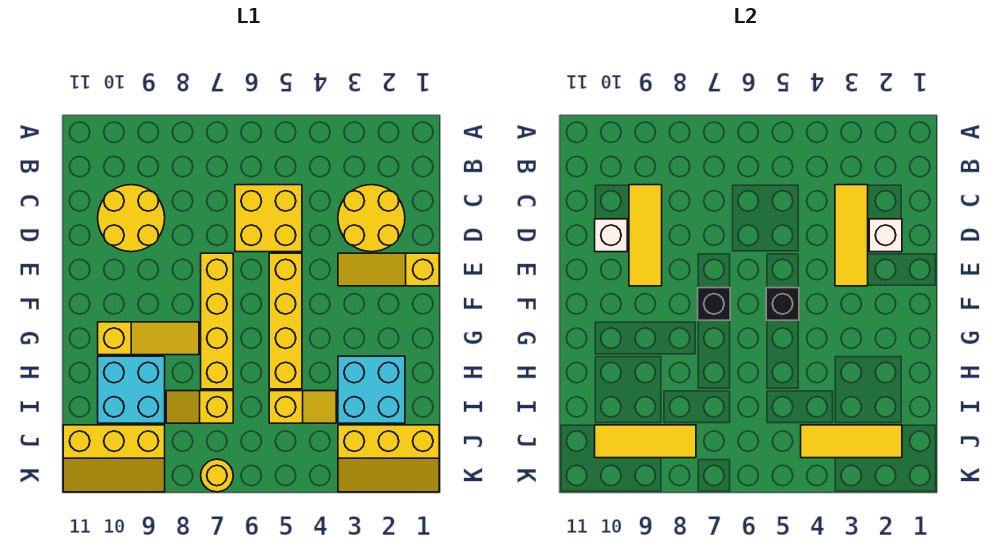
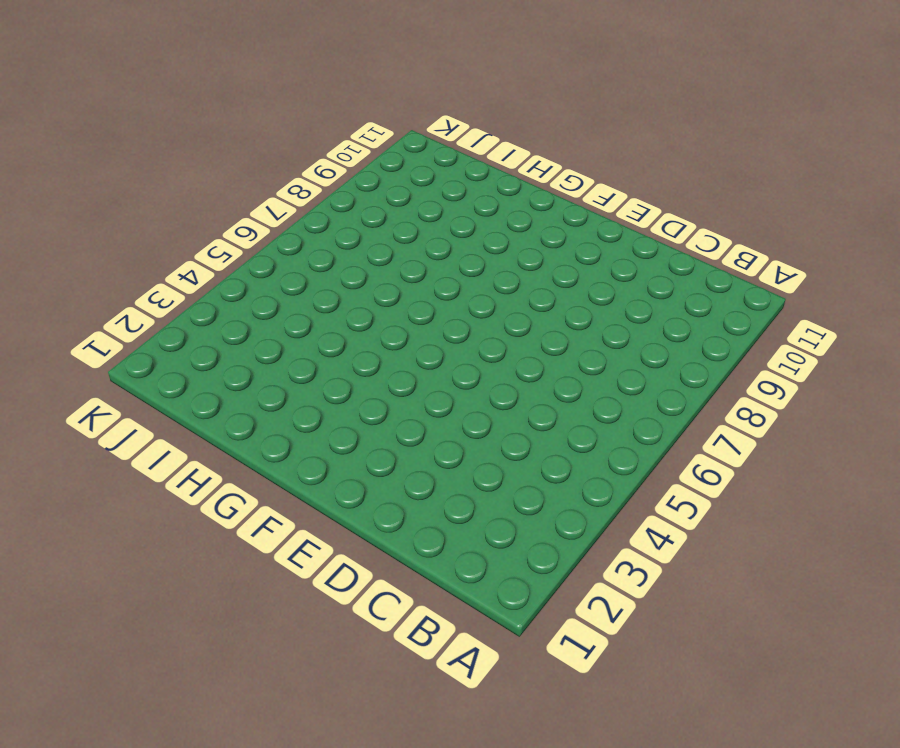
none -> yellow round brick C2:D3 level 1
none -> yellow brick C5:D6 level 1
none -> yellow round brick C9:D10 level 1

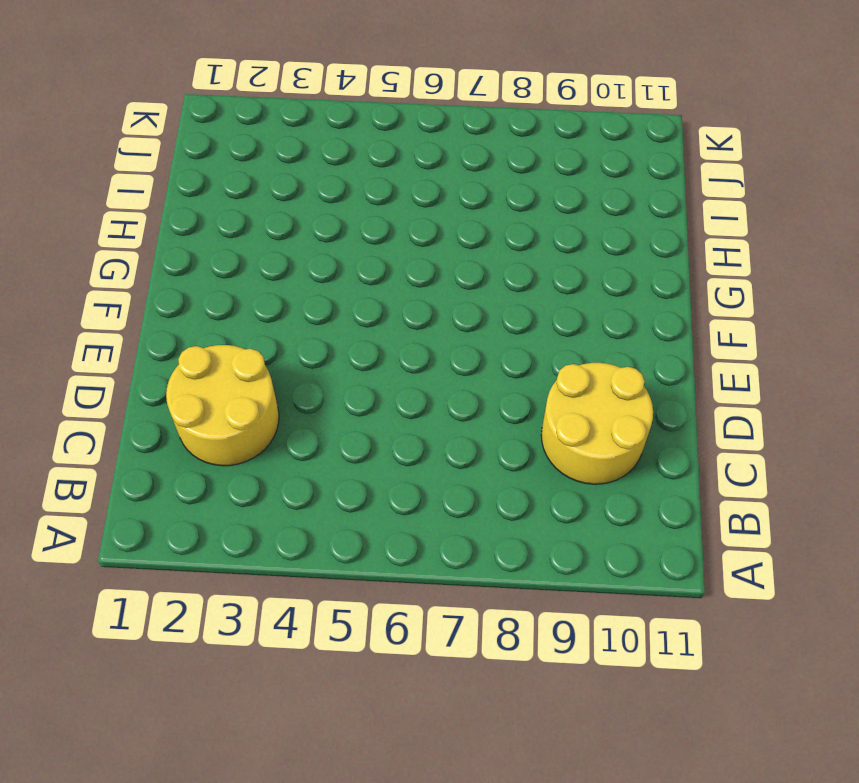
none -> yellow brick C5:D6 level 1
none -> yellow slope E1:E3 level 1 top 1
none -> yellow brick E5:H5 level 1

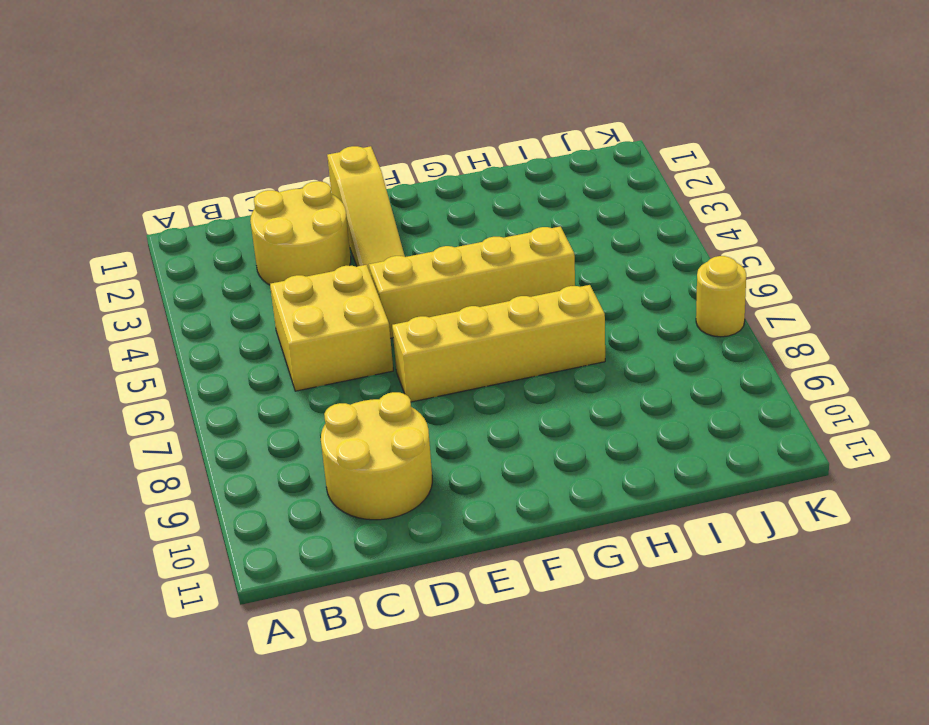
none -> yellow slope G8:G10 level 1 top 10
none -> cyan brick H2:I3 level 1
none -> cyan brick H9:I10 level 1

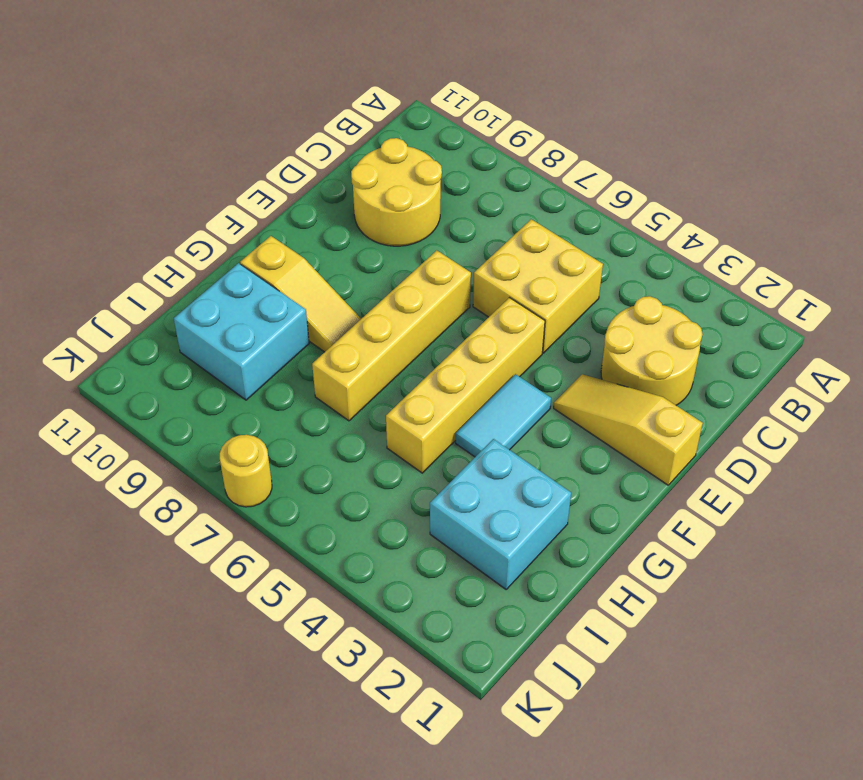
cyan tile F4:G4 level 1 -> none
none -> yellow slope I4:I5 level 1 top 5
none -> yellow slope I7:I8 level 1 top 7
none -> yellow slope J1:K3 level 1 top J

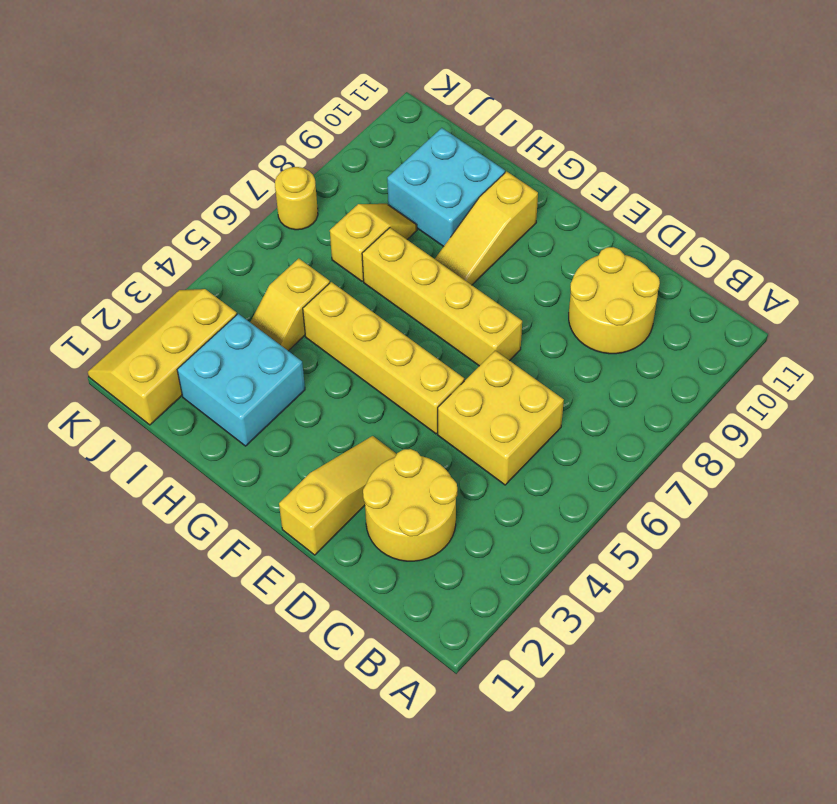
none -> yellow slope J9:K11 level 1 top J
none -> yellow tile C3:E3 level 2
none -> yellow tile C9:E9 level 2

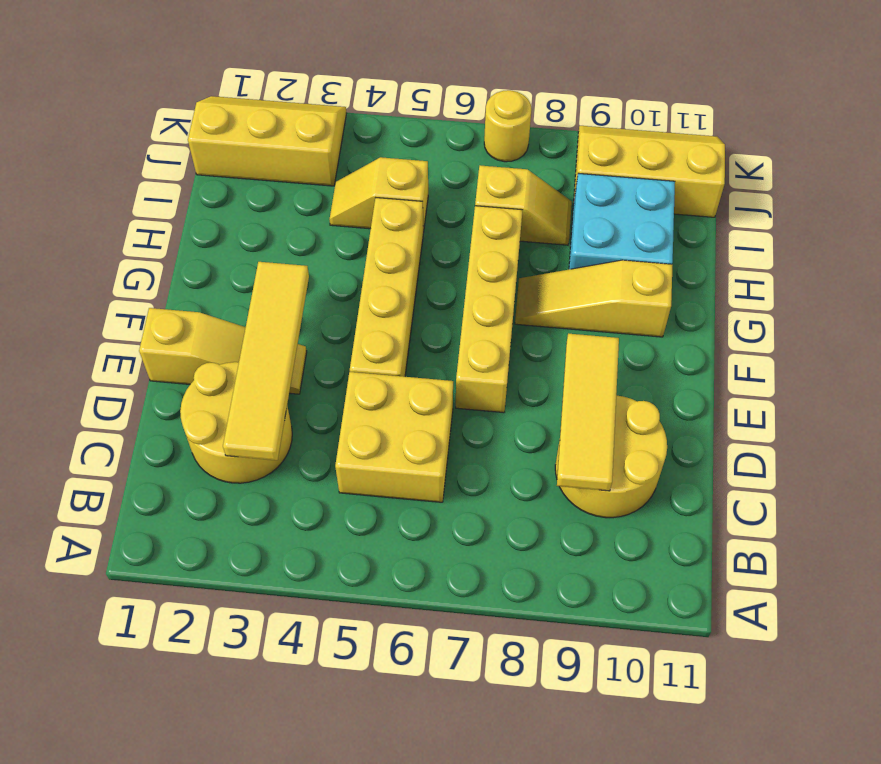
yellow tile C3:F3 level 2 -> yellow tile C3:E3 level 2
none -> cyan brick H2:I3 level 1
none -> white brick D2 level 2
none -> white brick D10 level 2

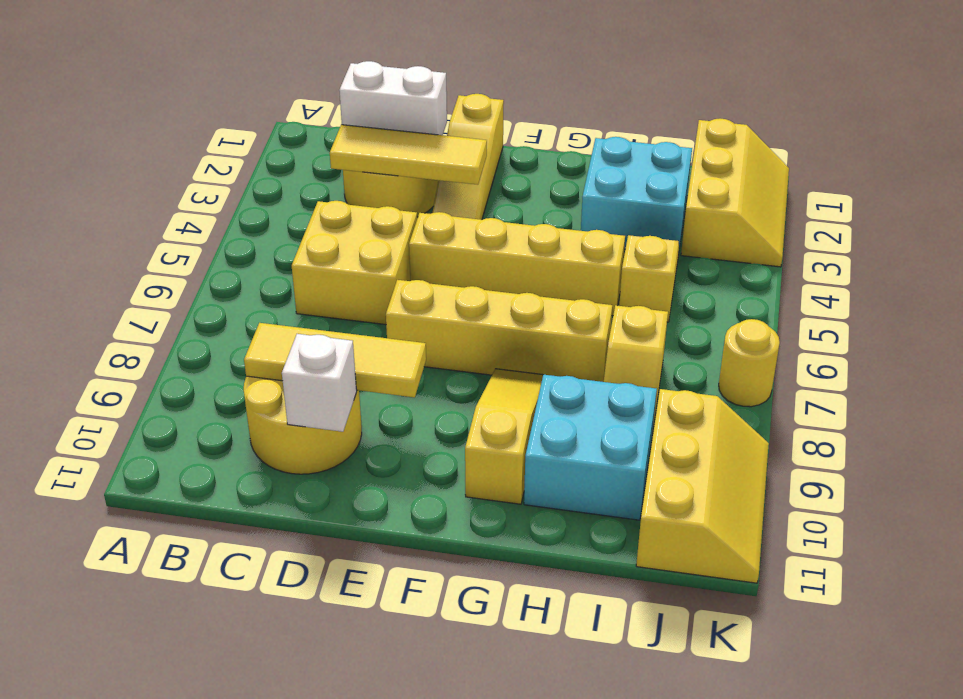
white brick C2:D2 level 2 -> white brick D2 level 2
none -> black brick F5 level 2
none -> black brick F7 level 2
none -> yellow tile J2:J4 level 2

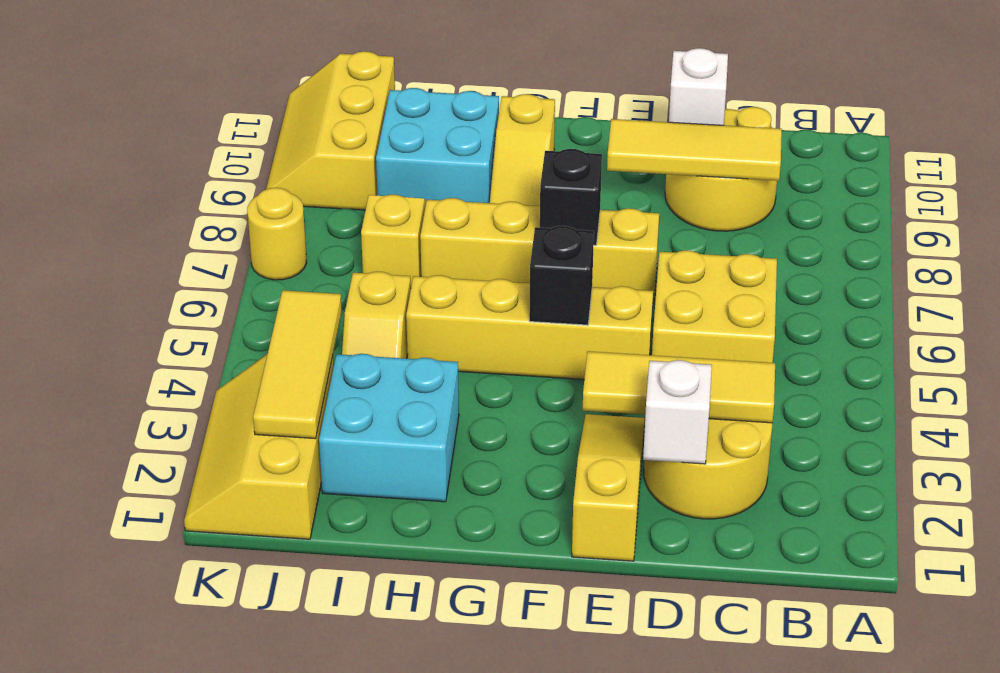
none -> yellow tile J8:J10 level 2

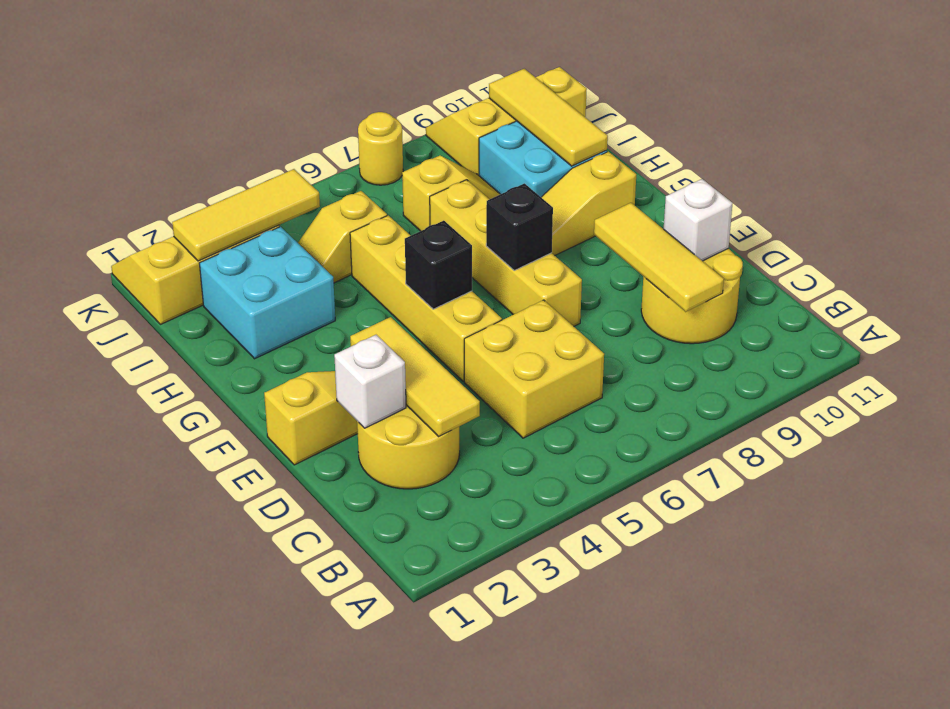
yellow tile H10:J10 level 2 -> yellow tile J8:J10 level 2

